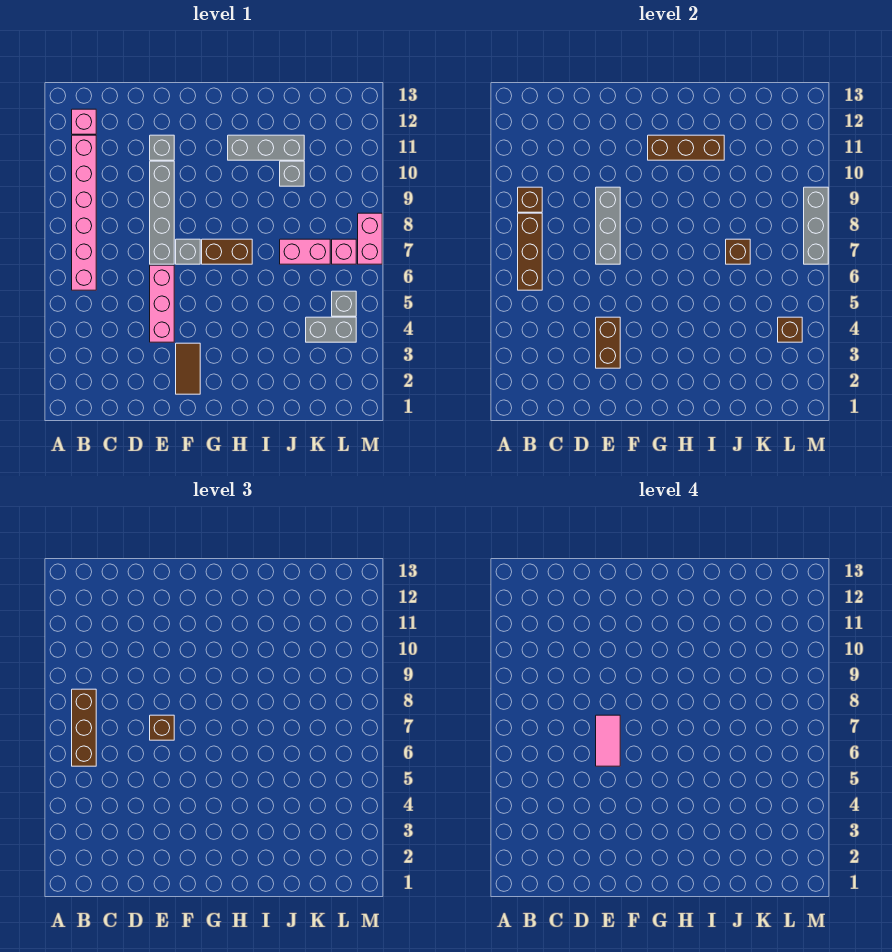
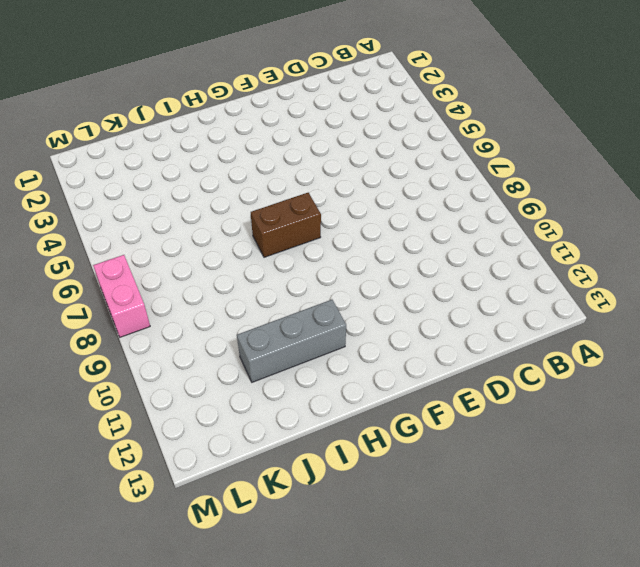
none -> pink brick B6:B11 level 1
none -> pink brick B12 level 1
none -> pink brick E4:E6 level 1

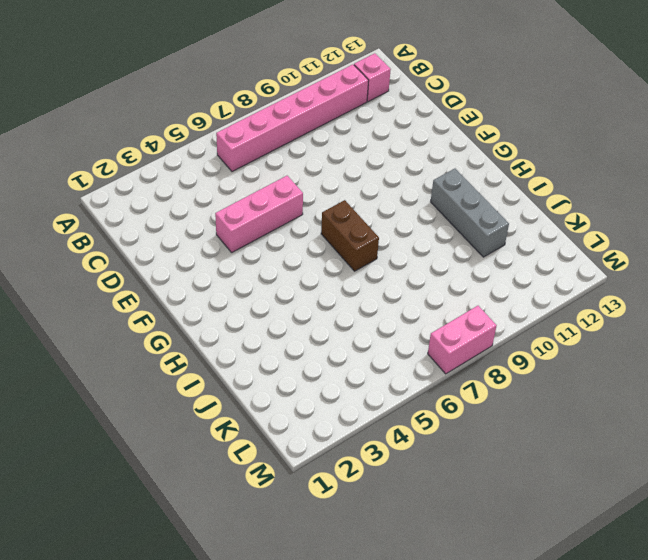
none -> grey brick E7:E10 level 1
none -> grey brick E11 level 1
none -> brown tile F2:F3 level 1

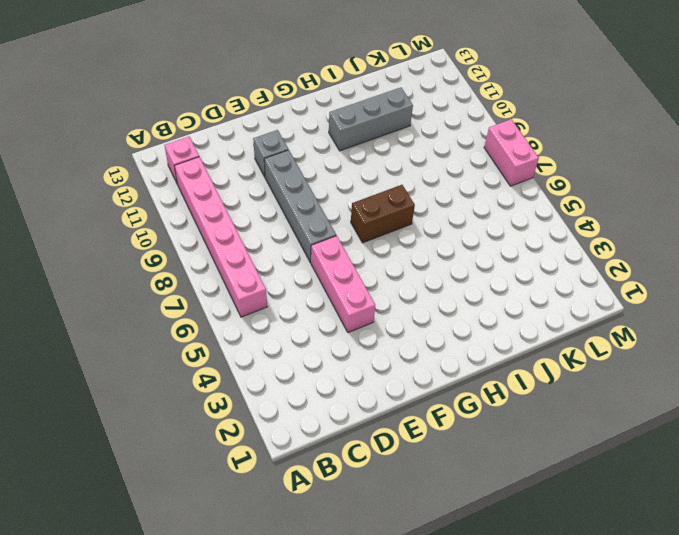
none -> brown tile F2:F3 level 1
none -> grey brick F7 level 1
none -> pink brick J7:K7 level 1

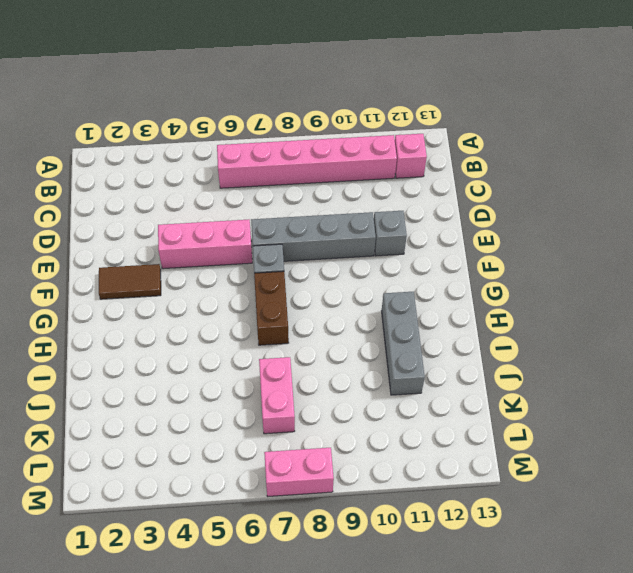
none -> grey brick J10 level 1
none -> grey brick K4:L4 level 1
none -> grey brick L5 level 1

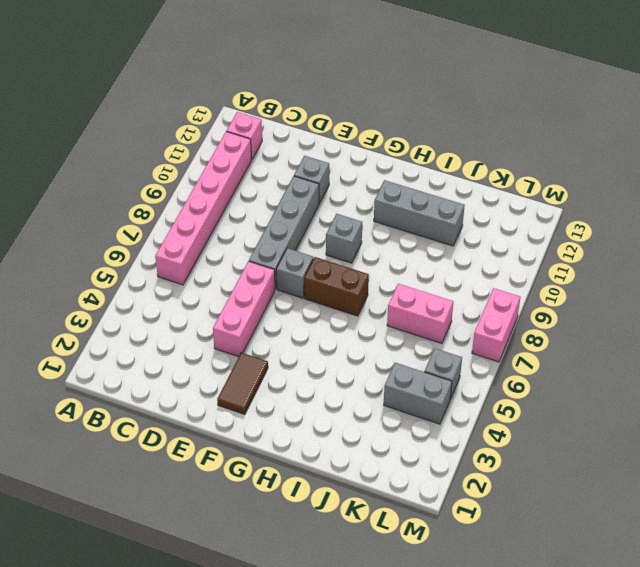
grey brick G9 level 1 -> grey brick J10 level 1
none -> pink brick L7 level 1
none -> brown brick B6:B8 level 2
none -> brown brick B9 level 2

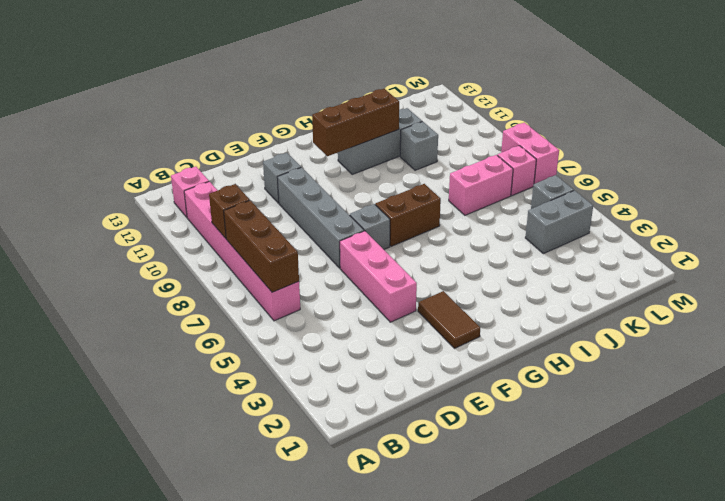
none -> brown brick E3:E4 level 2
none -> grey brick E7:E9 level 2
none -> brown brick J7 level 2

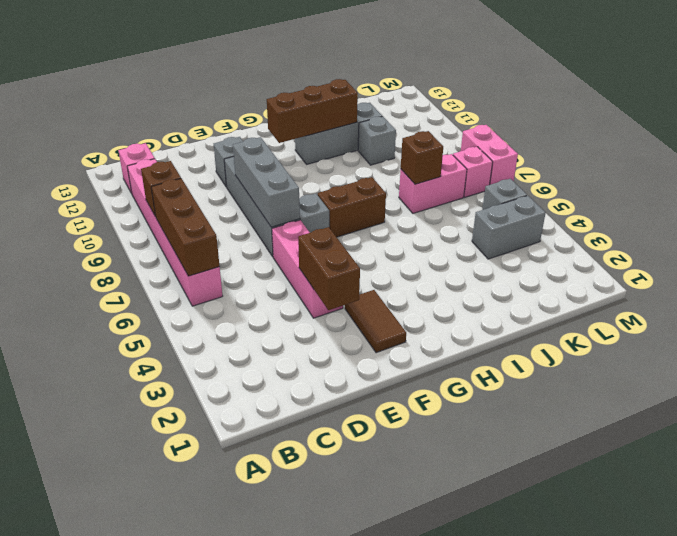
none -> brown brick L4 level 2
none -> grey brick M7:M9 level 2
none -> brown brick B6:B8 level 3

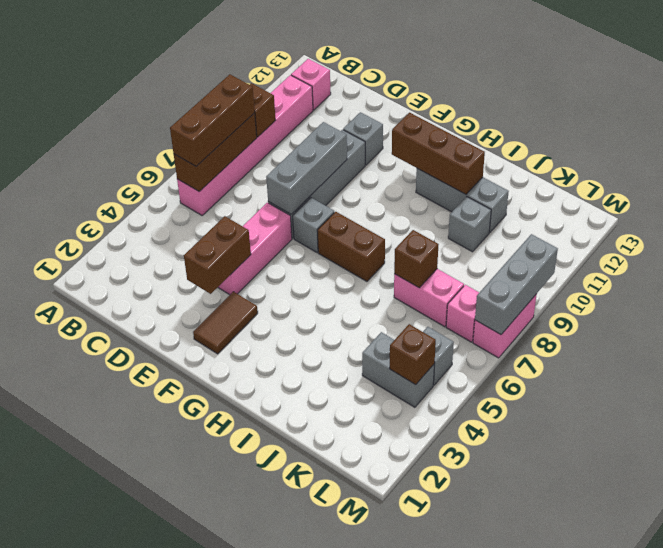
none -> brown brick E7 level 3
none -> pink tile E6:E7 level 4

